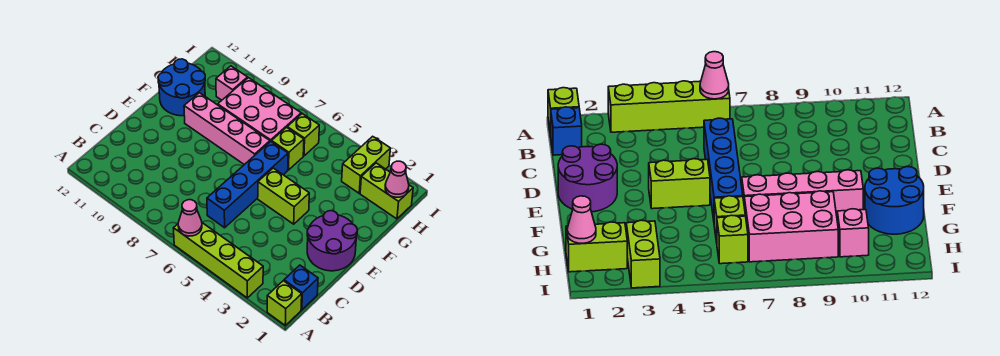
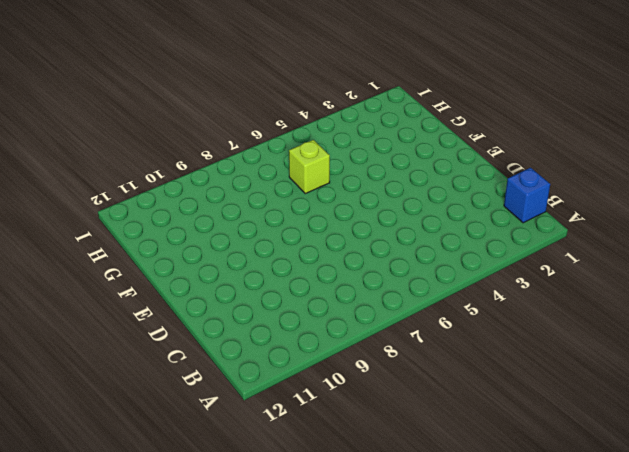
none -> lime brick A1 level 1
none -> lime brick A3:A6 level 1
none -> blue brick C6:F6 level 1

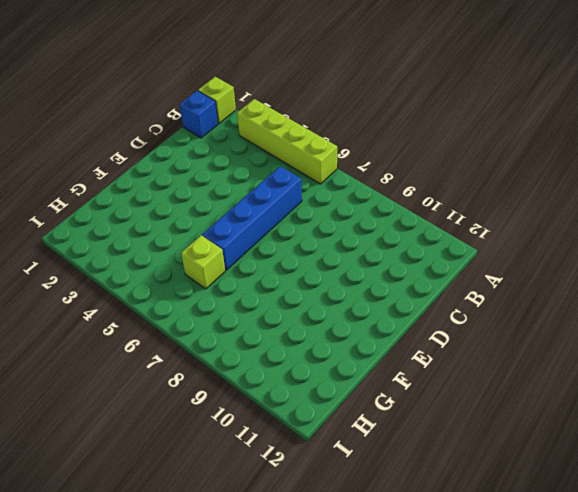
none -> purple round brick D1:E2 level 1
none -> lime brick E4:E5 level 1
none -> pink brick F7:F10 level 1

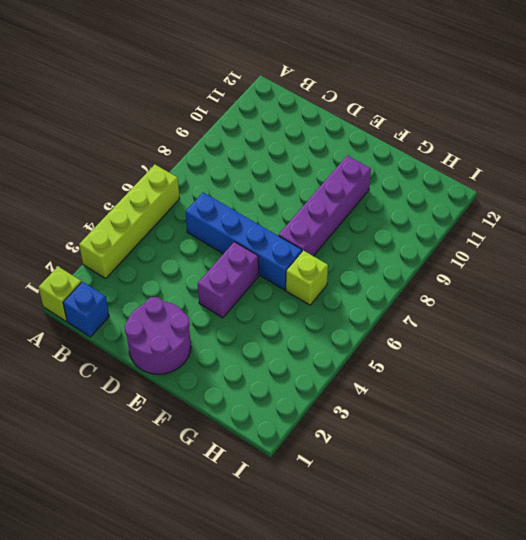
purple brick E4:E5 level 1 -> lime brick E4:E5 level 1
purple brick F7:F10 level 1 -> pink brick F7:F10 level 1
none -> blue round brick F11:G12 level 1
none -> pink brick G7:H9 level 1
none -> lime brick H1:H2 level 1

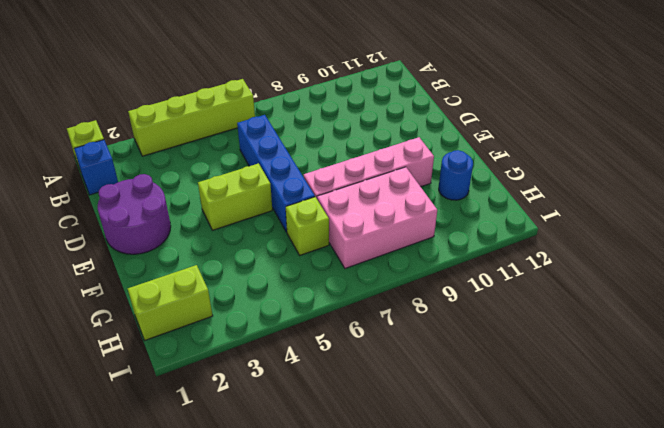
blue round brick G11 level 1 -> blue round brick F11:G12 level 1
none -> lime brick H3:I3 level 1
none -> lime brick H6 level 1
none -> pink brick H10 level 1

